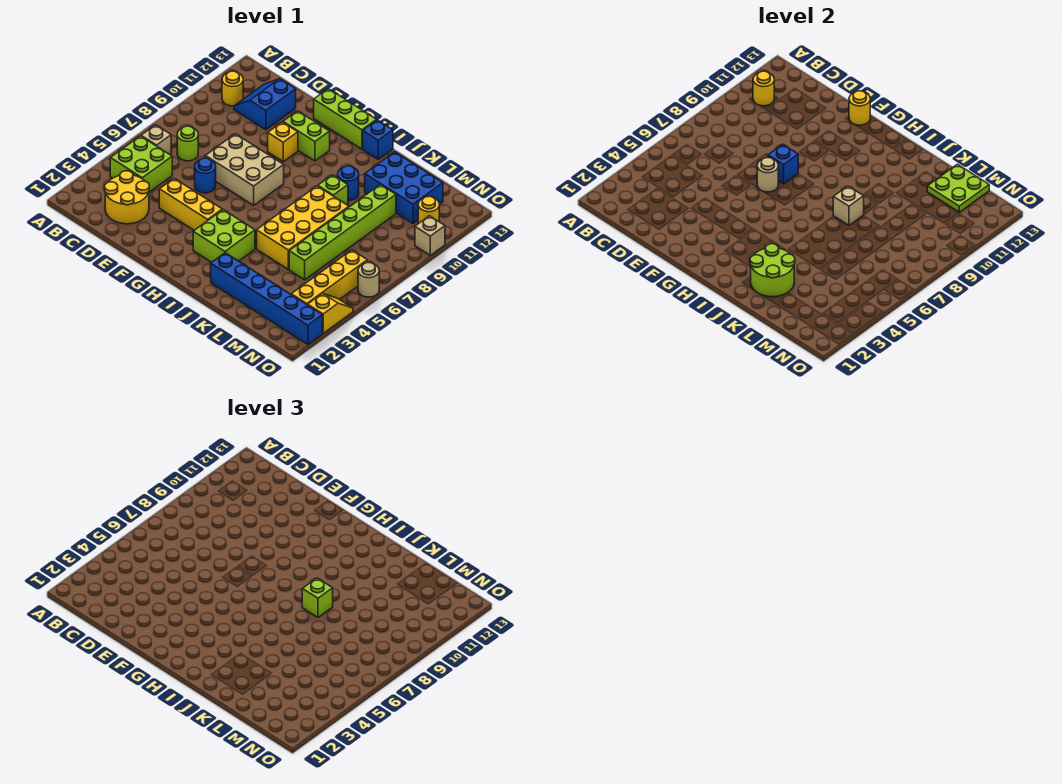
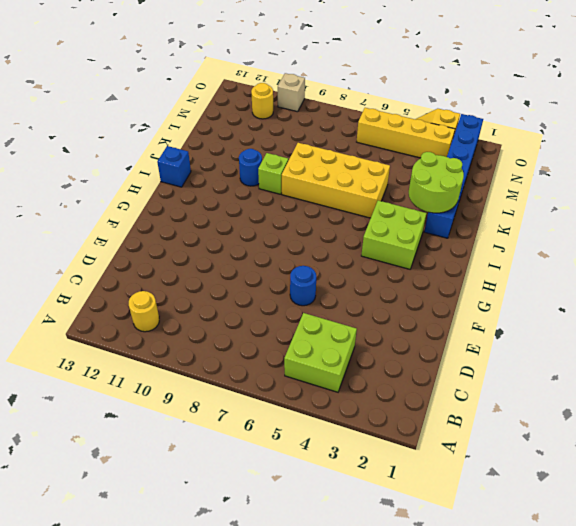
none -> tan brick B6 level 1
none -> yellow round brick C2:D3 level 1
none -> lime round brick C7 level 1
none -> blue slope C11:D12 level 1 top D

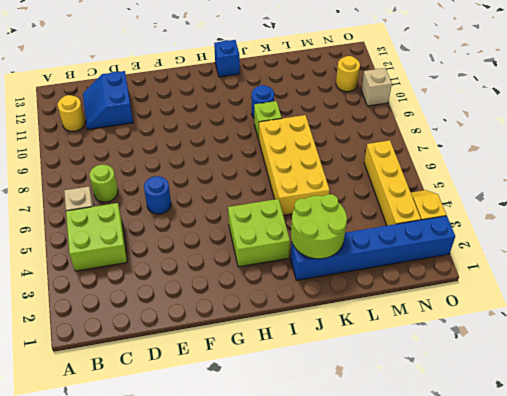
none -> yellow round brick C2:D3 level 1
none -> yellow brick E4:G4 level 1
none -> tan brick E7:G8 level 1
none -> yellow brick F10 level 1

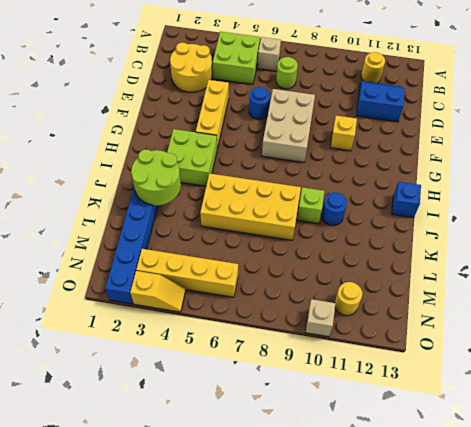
none -> lime brick F11:G11 level 1
none -> lime brick F13:H13 level 1
none -> blue brick K11:M12 level 1
none -> lime brick L5:L10 level 1

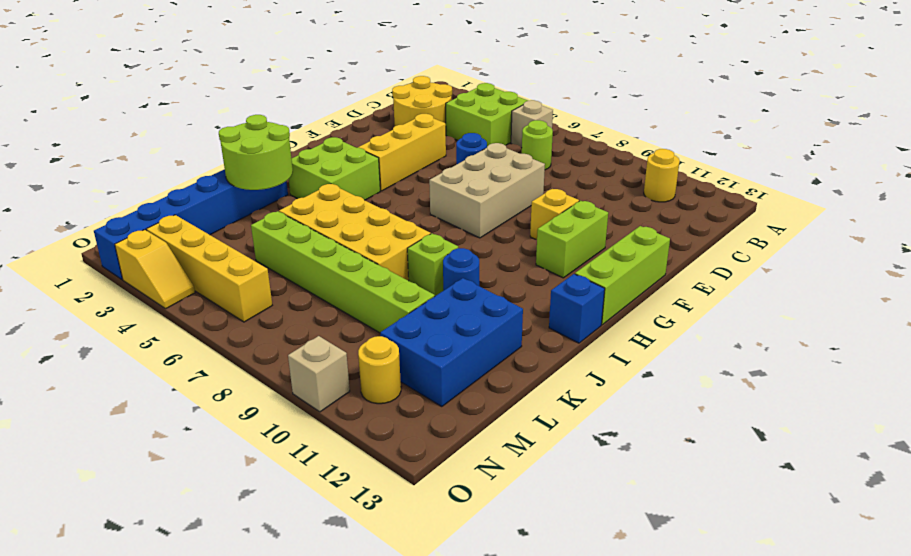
none -> blue slope C11:D12 level 1 top D
none -> tan round brick O6 level 1
none -> yellow round brick B11 level 2
none -> tan round brick F7 level 2

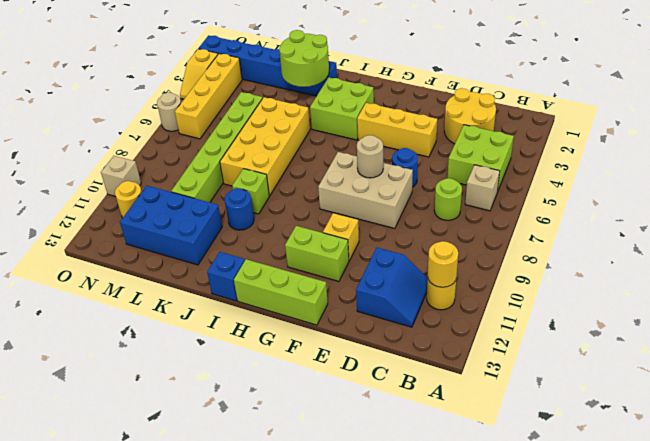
none -> blue brick F8 level 2
none -> yellow round brick F13 level 2
none -> tan brick J8 level 2
none -> lime plate L12:M13 level 2

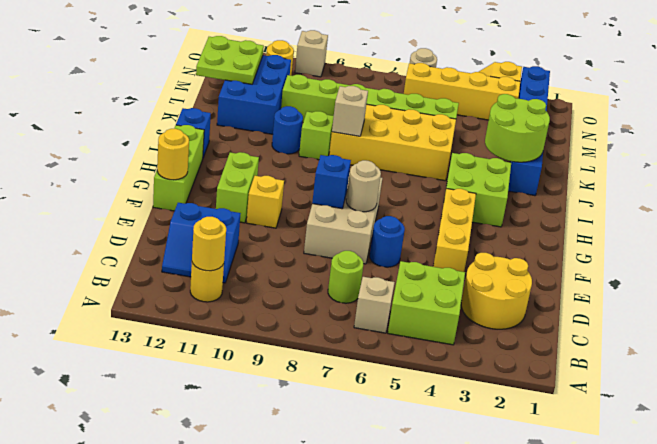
none -> lime brick J8 level 3

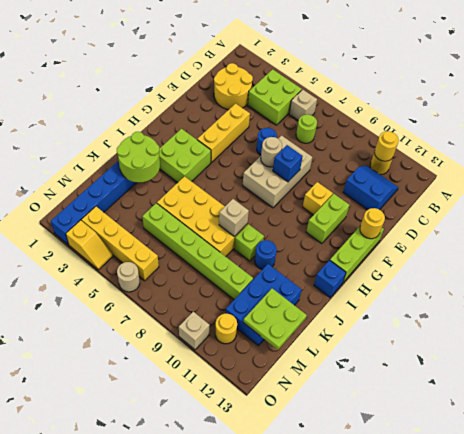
none -> lime brick J8 level 3

